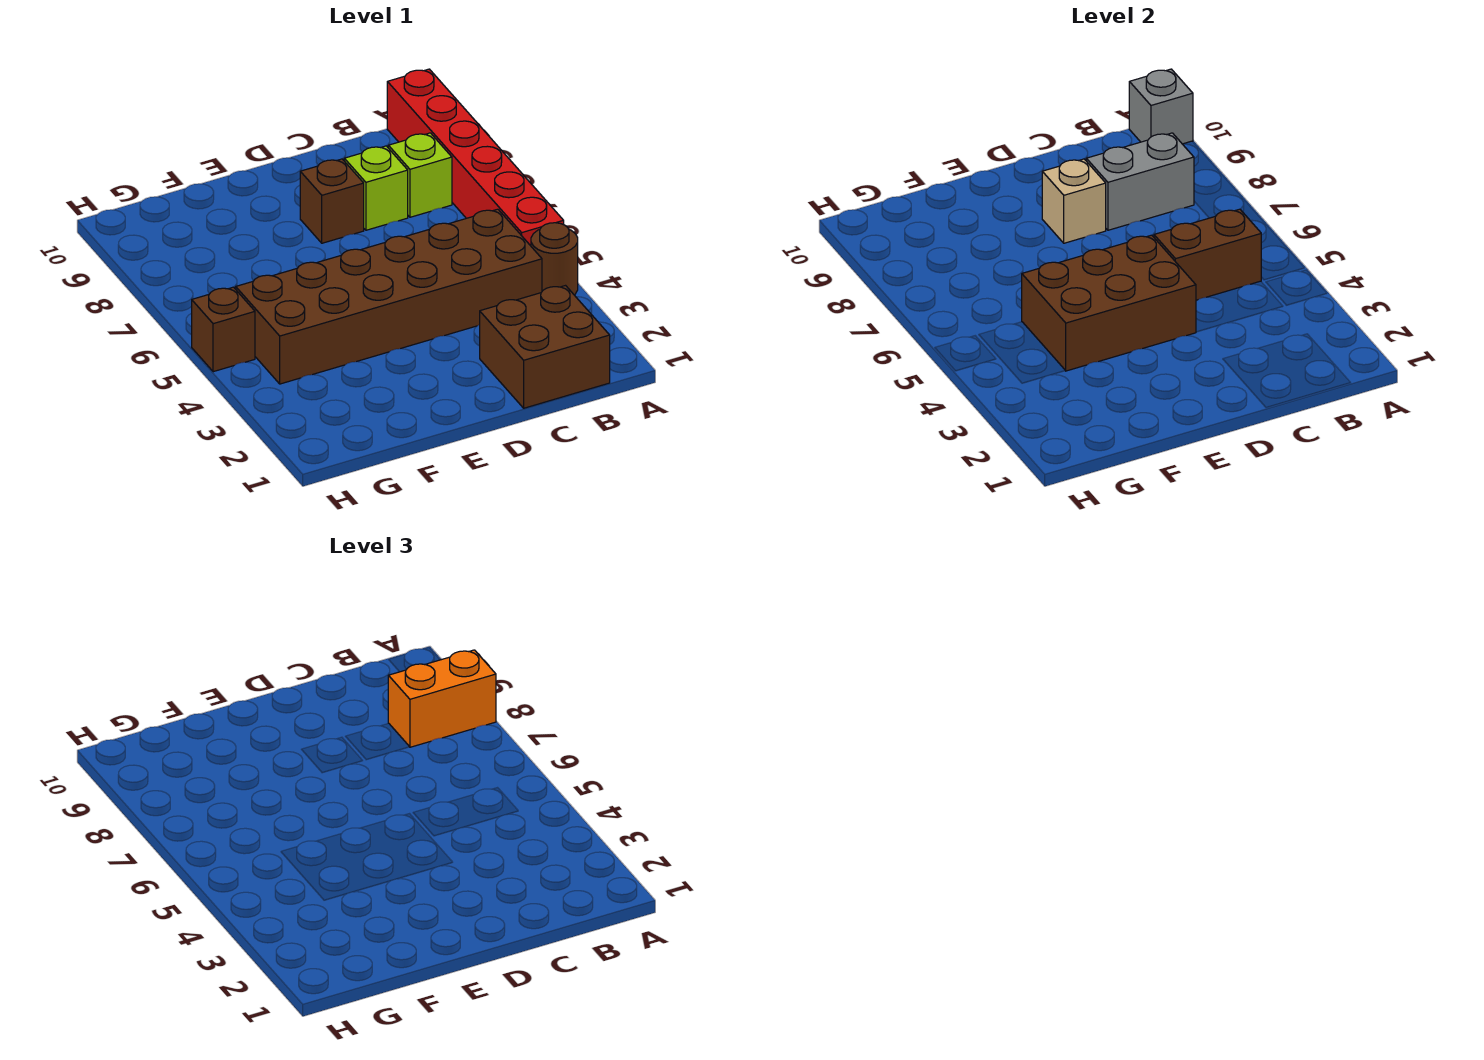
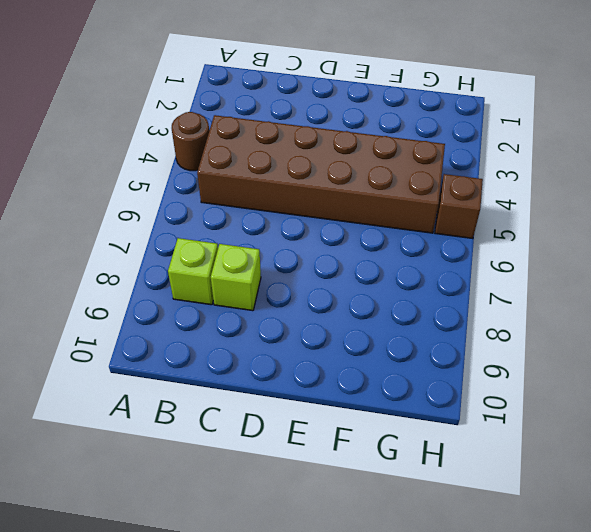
none -> red brick A5:A10 level 1
none -> brown brick B1:C2 level 1
none -> brown brick D8 level 1

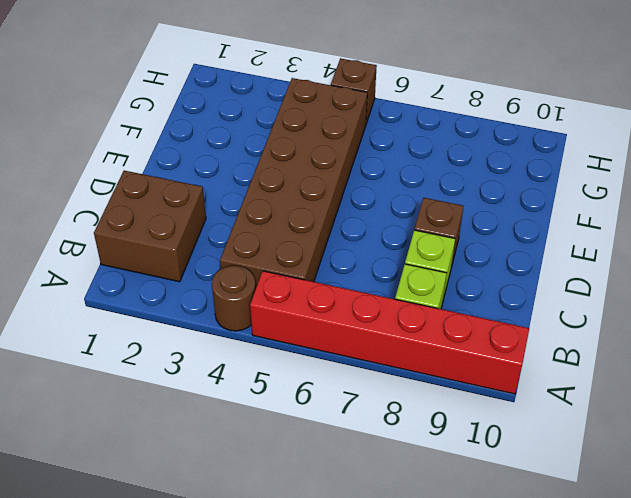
none -> grey brick A10 level 2
none -> brown brick B5:C5 level 2
none -> grey brick B8:C8 level 2

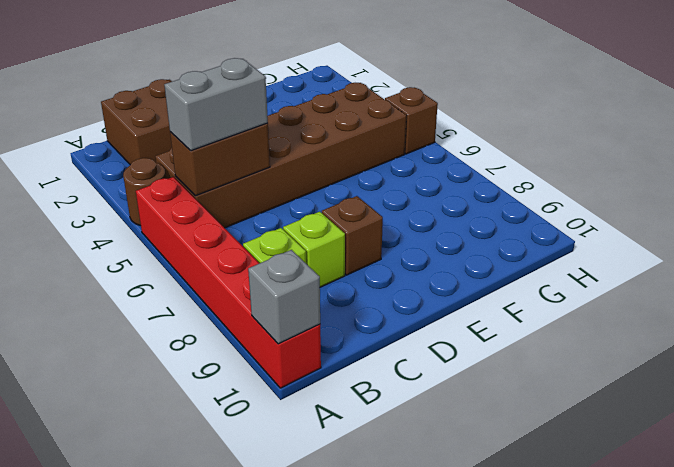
grey brick B5:C5 level 3 -> grey brick B8:C8 level 2
none -> brown brick D4:F5 level 2
none -> tan brick D8 level 2
none -> orange brick A8:B8 level 3

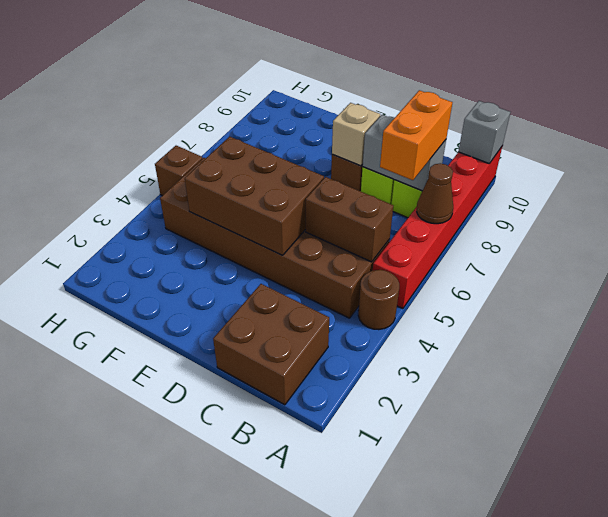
brown cone A7 level 2 -> none
orange brick B7:B8 level 3 -> orange brick A8:B8 level 3

